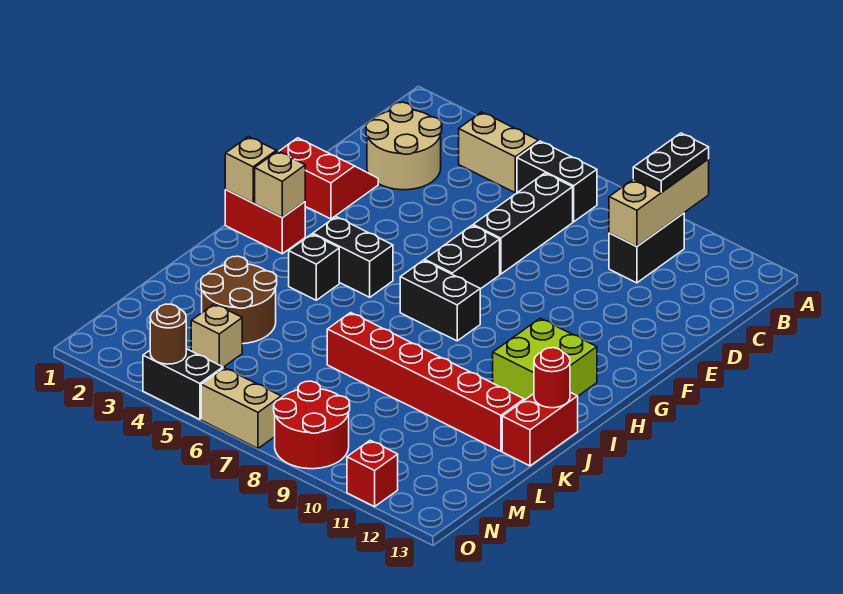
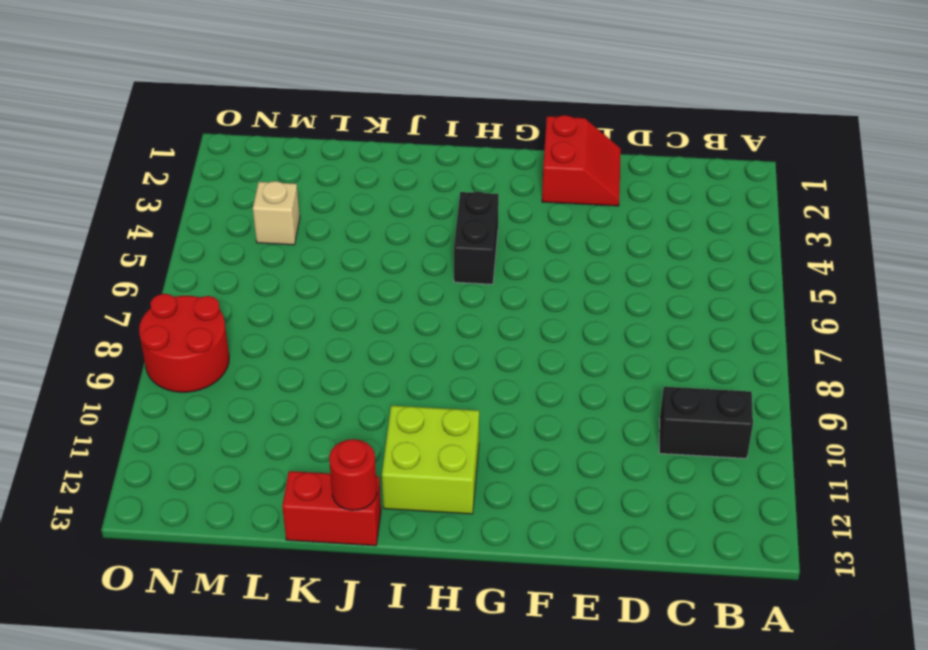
none -> tan brick B4:B5 level 1
none -> black brick B6:B7 level 1
none -> tan round brick C2:D3 level 1

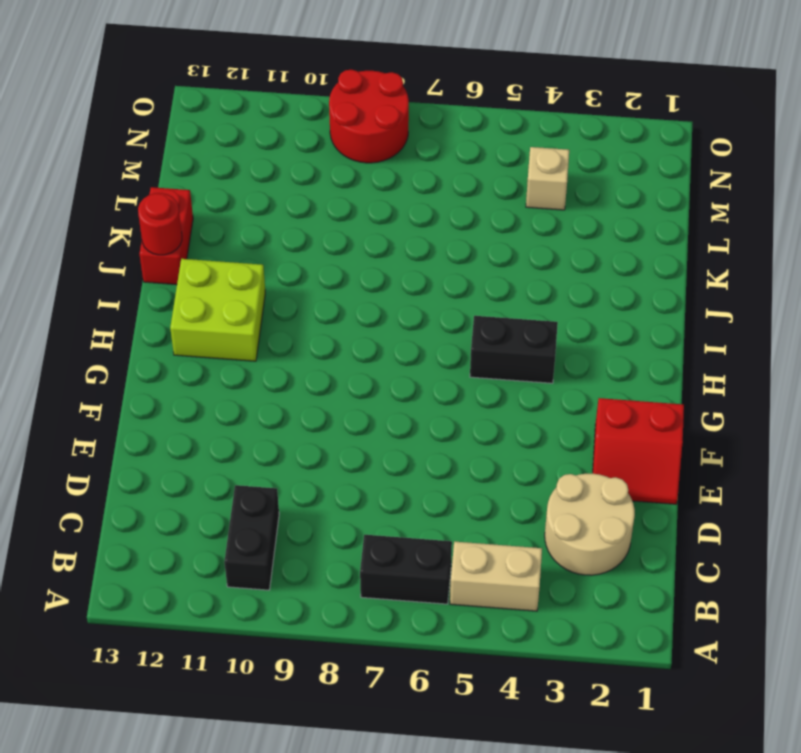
none -> black brick C7:E7 level 1
none -> black brick F7:G7 level 1
none -> red brick H1:H2 level 1

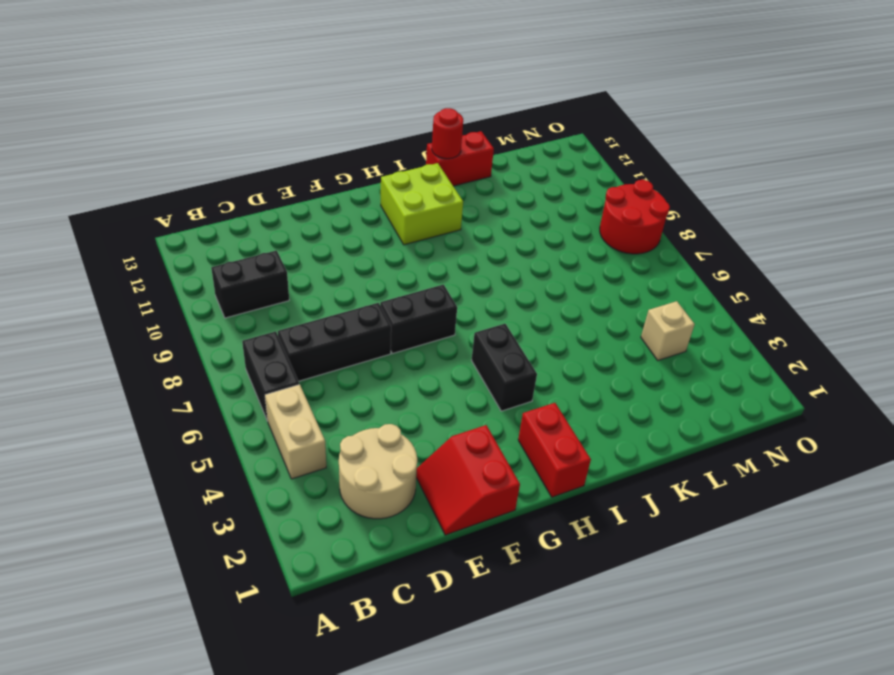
none -> black brick H7:H8 level 1
none -> black brick I4 level 1
none -> brown round brick K3:L4 level 1

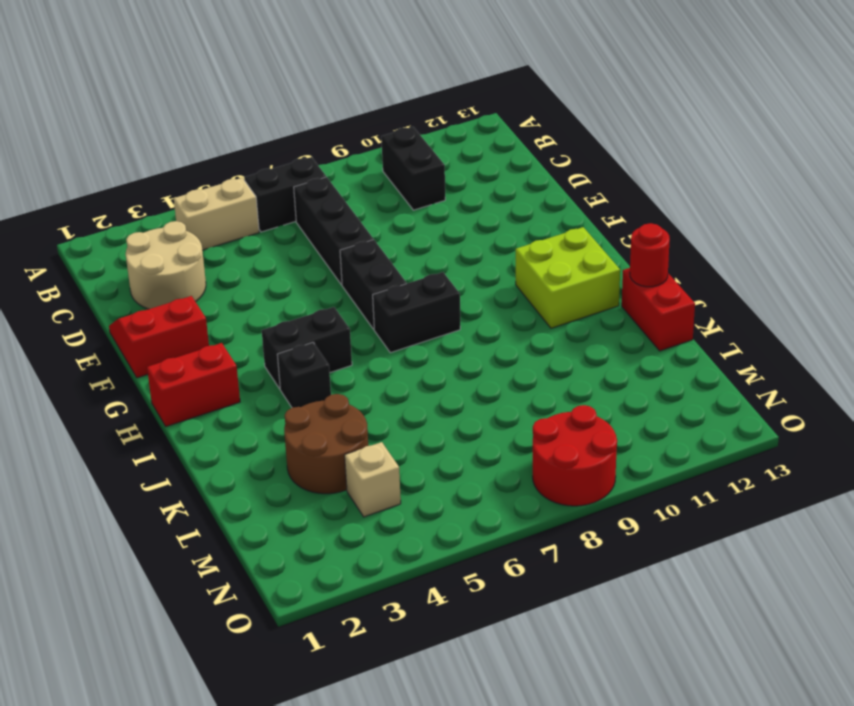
none -> red brick K7:K12 level 1
none -> black brick O4:O5 level 1
none -> tan brick O6:O7 level 1

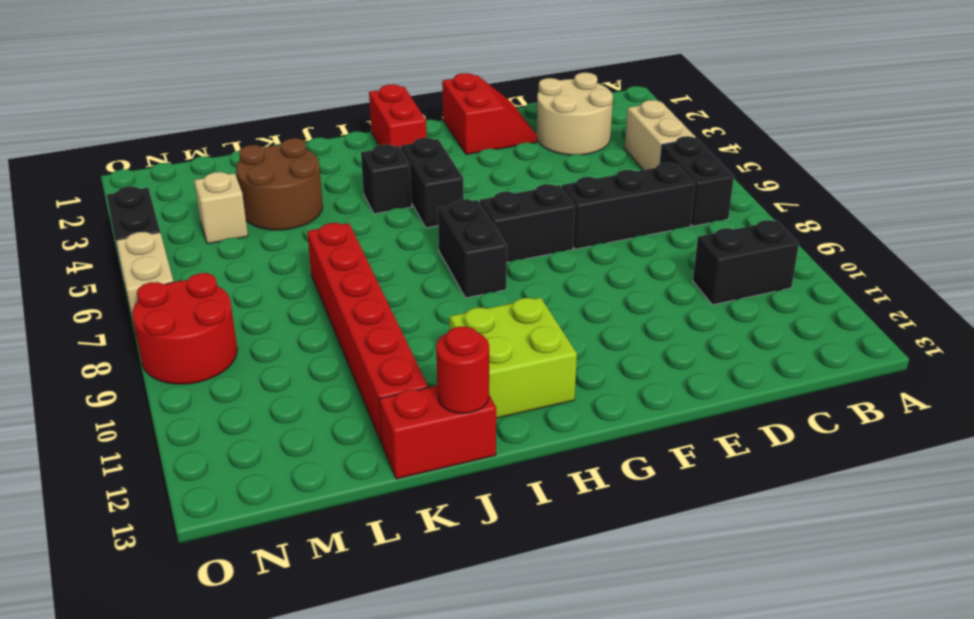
none -> red brick O11 level 1
none -> tan brick A10:C10 level 2
none -> tan brick H1 level 2

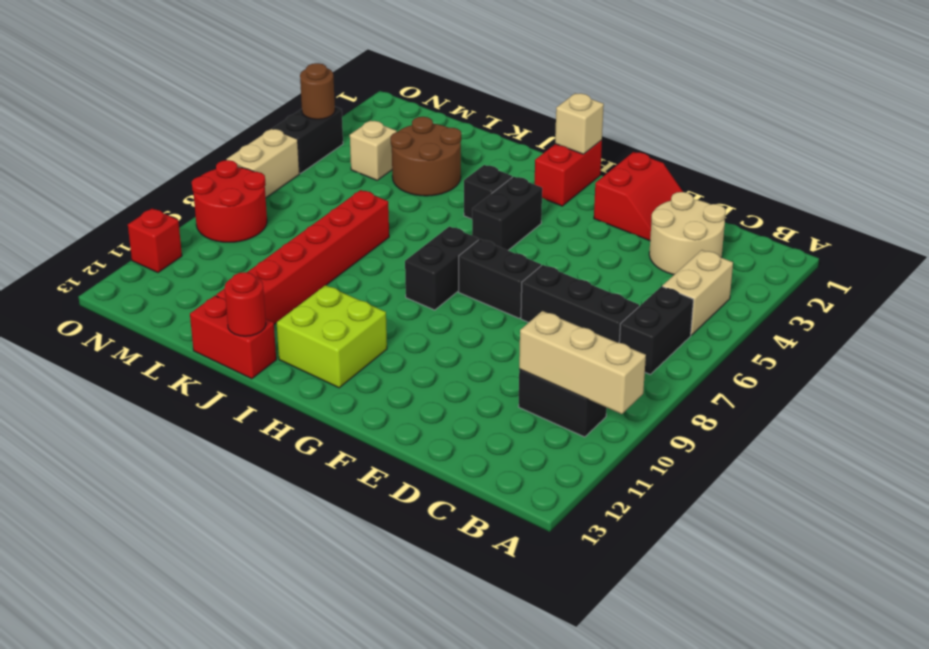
none -> tan brick H2 level 2
none -> black plate A10:B10 level 3

